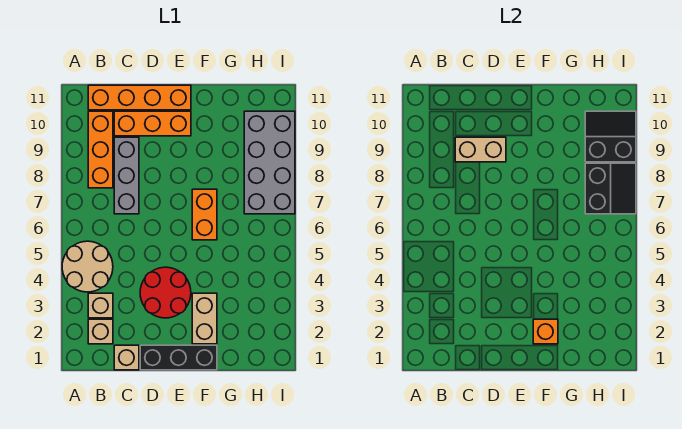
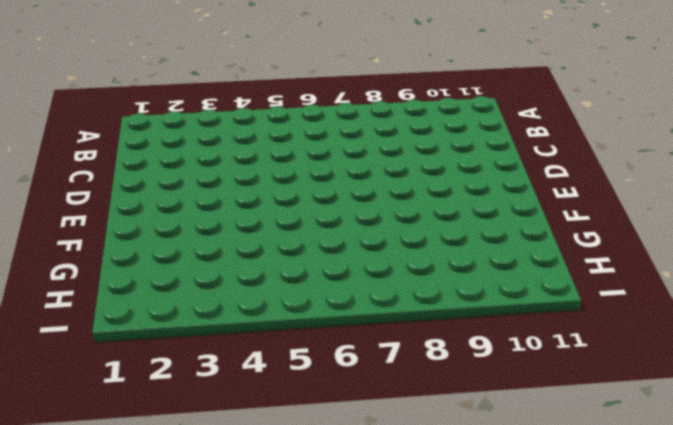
none -> tan round brick A4:B5 level 1
none -> tan brick B2 level 1
none -> tan brick B3 level 1

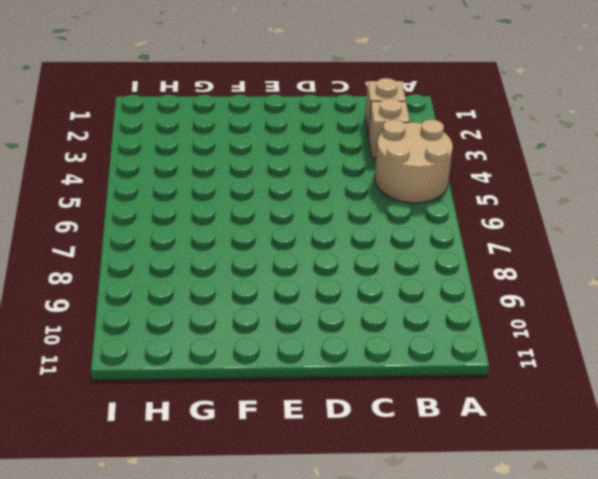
none -> orange brick B8:B10 level 1
none -> orange brick B11:E11 level 1
none -> tan brick C1 level 1

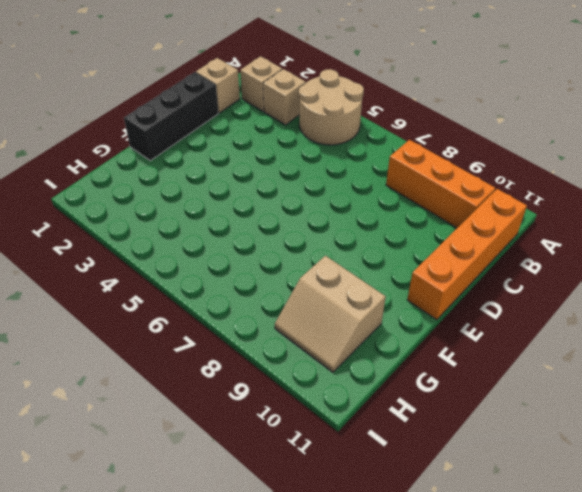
tan slope G9:H10 level 1 top G -> grey brick H7:I10 level 1
none -> grey brick C7:C9 level 1
none -> orange brick C10:E10 level 1
none -> red round brick D3:E4 level 1

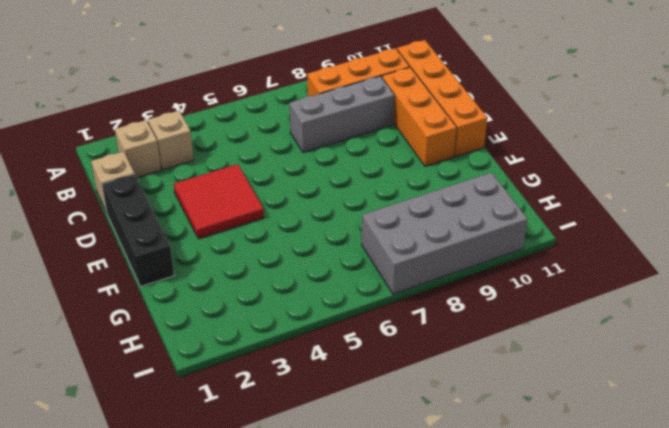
red tile D3:E4 level 1 -> red round brick D3:E4 level 1
none -> tan round brick A4:B5 level 1
none -> tan brick F2:F3 level 1
none -> orange brick F6:F7 level 1

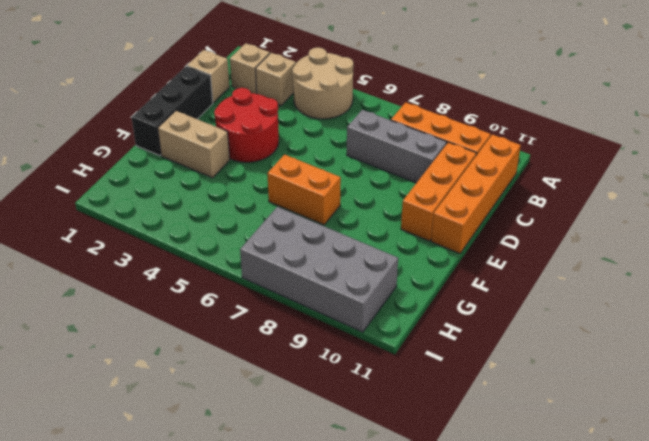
none -> tan brick C9:D9 level 2
none -> orange brick F2 level 2
none -> black slope H7:I8 level 2 top H

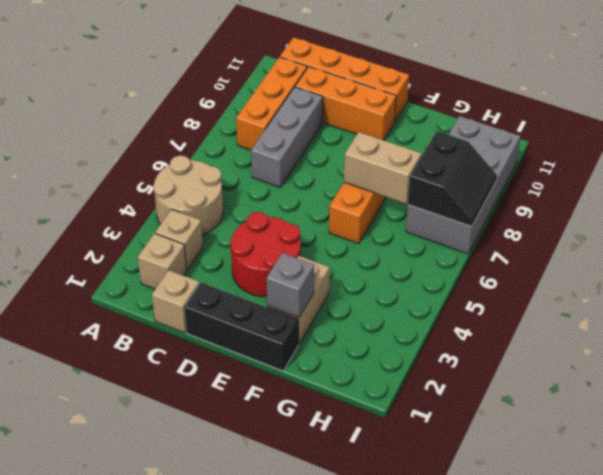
grey brick F2 level 2 -> orange brick F2 level 2
tan brick F7:G7 level 2 -> tan brick C9:D9 level 2
none -> black slope H9:I10 level 2 top 9

